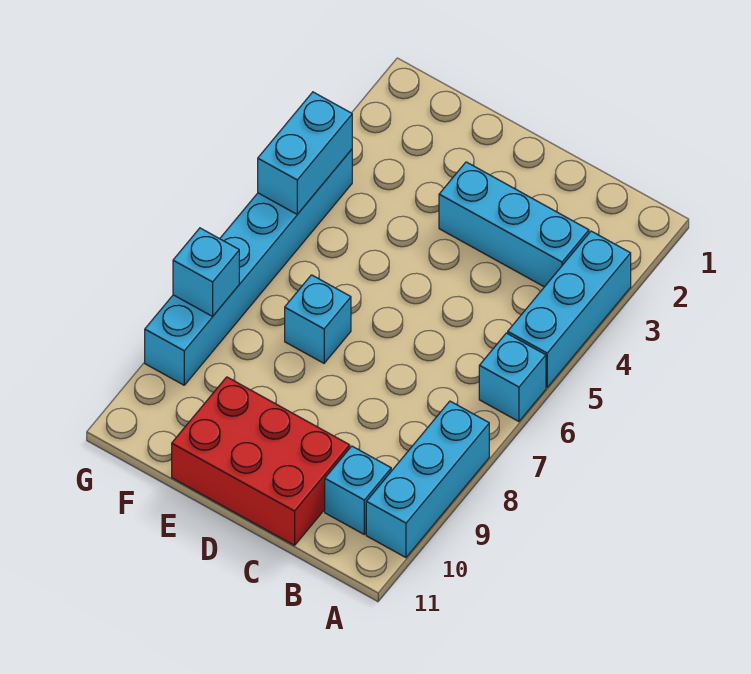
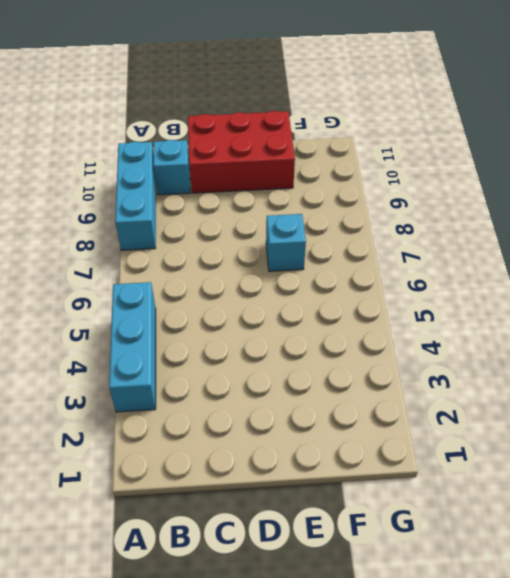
none -> cyan brick A6 level 1
none -> cyan brick B3:D3 level 1

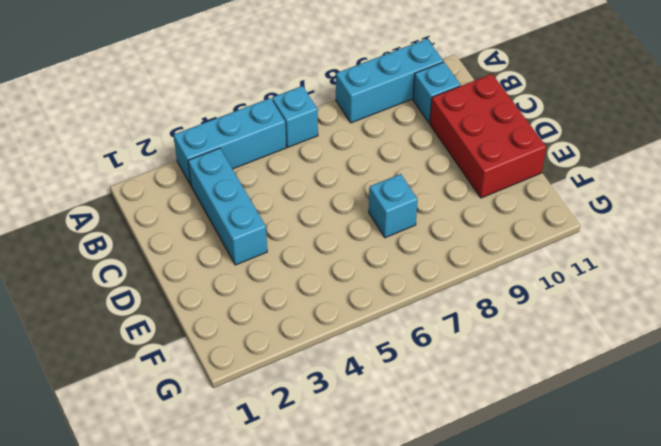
none -> cyan brick G4:G9 level 1
none -> cyan brick G4:G5 level 2

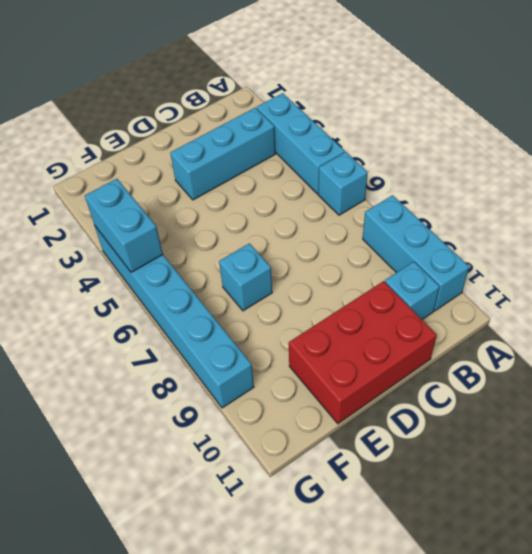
none -> cyan brick G8 level 2

